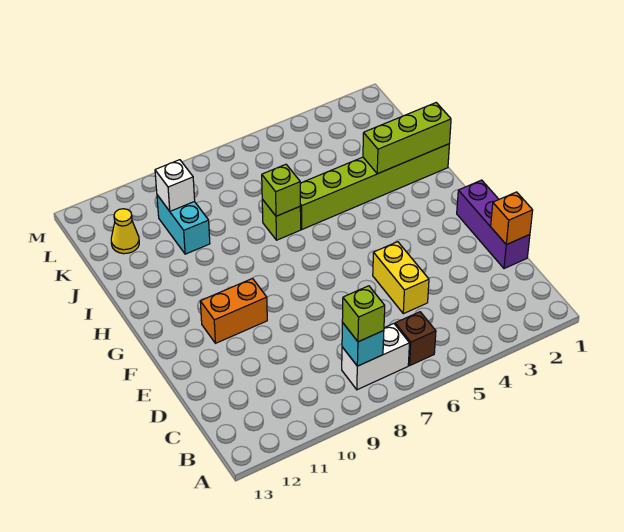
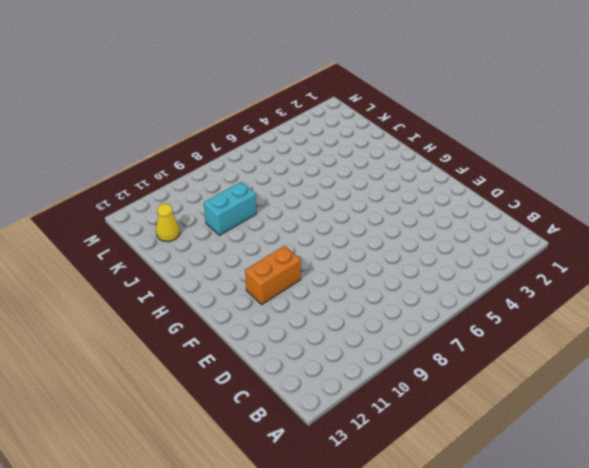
cyan brick J9:J10 level 1 -> cyan brick J10:K10 level 1
none -> brown brick B6 level 1
none -> white brick B7:B8 level 1
none -> purple brick D1:F1 level 1

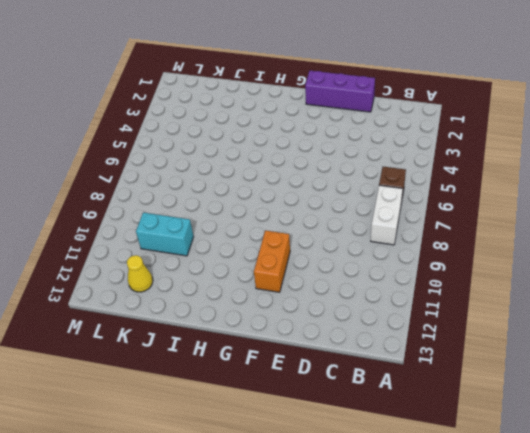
none -> yellow brick D5:E5 level 1
none -> lime brick I1:I6 level 1
none -> lime brick I7 level 1

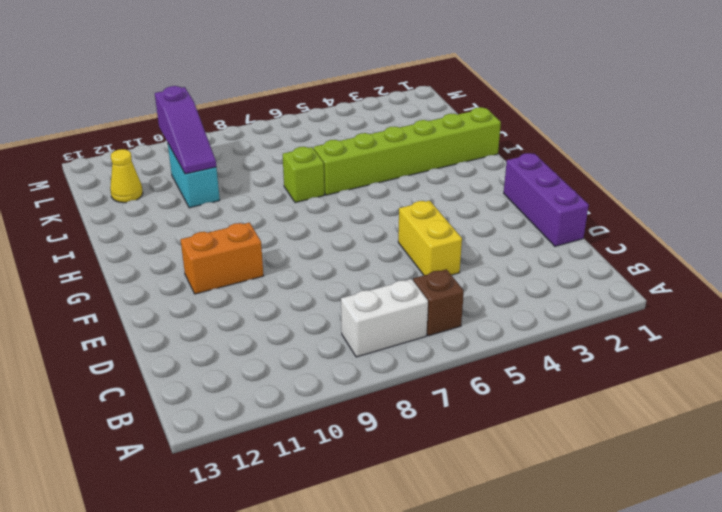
purple slope J10:L10 level 2 top L -> white brick K10 level 2
none -> cyan brick B8 level 2
none -> orange brick D1 level 2
none -> lime brick I1:I3 level 2

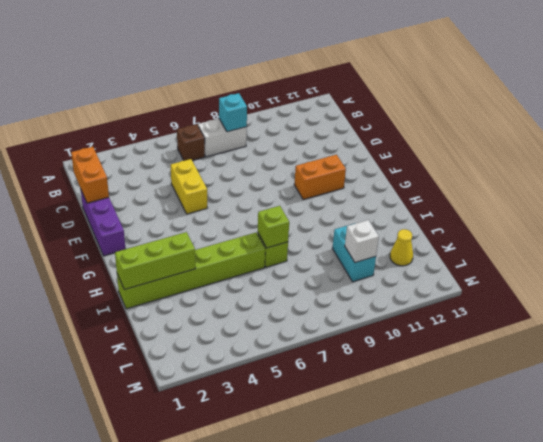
orange brick C1:D1 level 2 -> orange brick D1 level 2
none -> lime brick B8 level 3

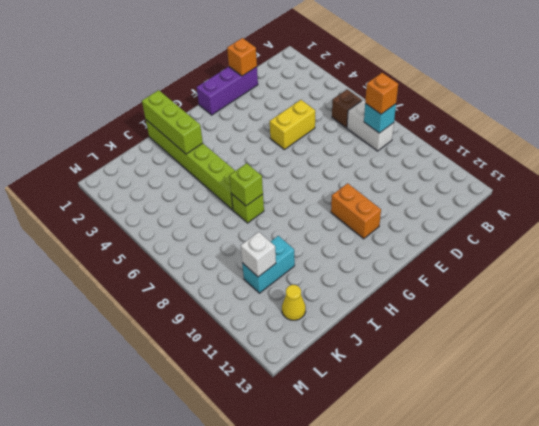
orange brick B8 level 3 -> lime brick B8 level 3

